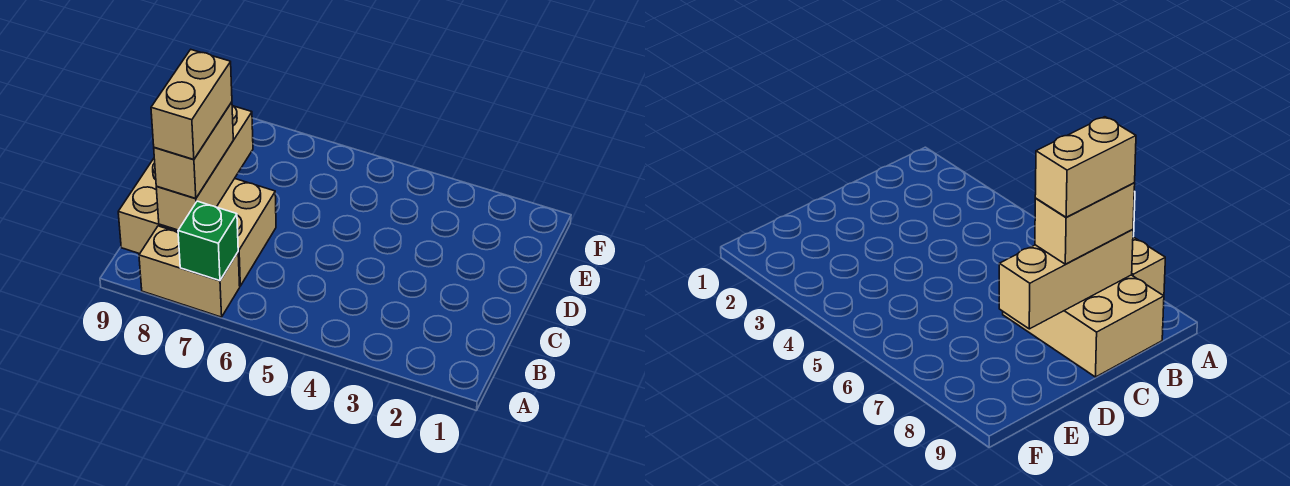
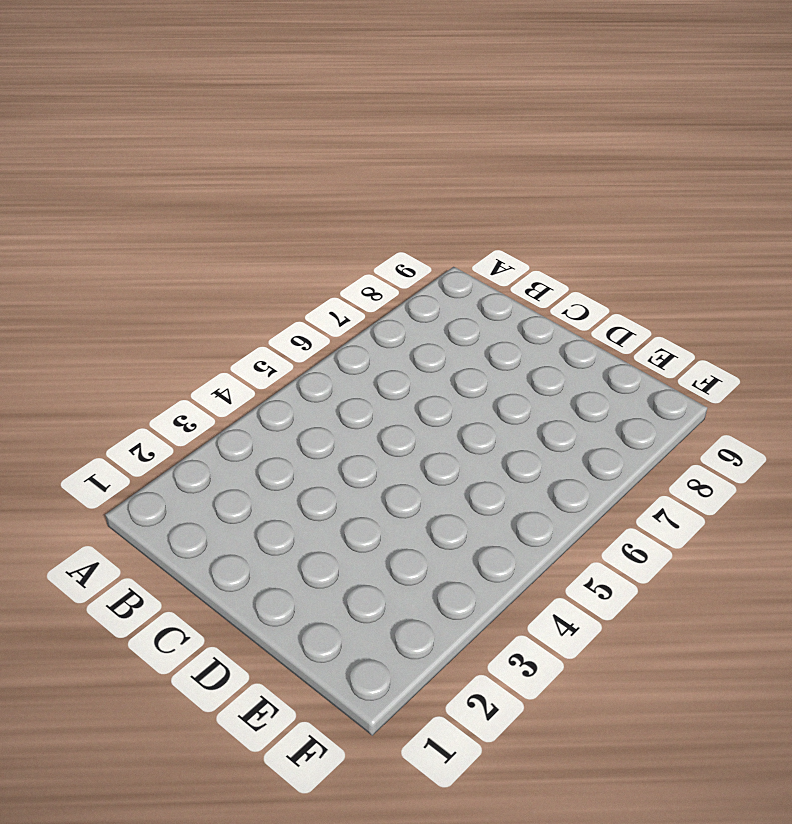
none -> tan brick A7:A8 level 1
none -> tan brick B7:C9 level 1

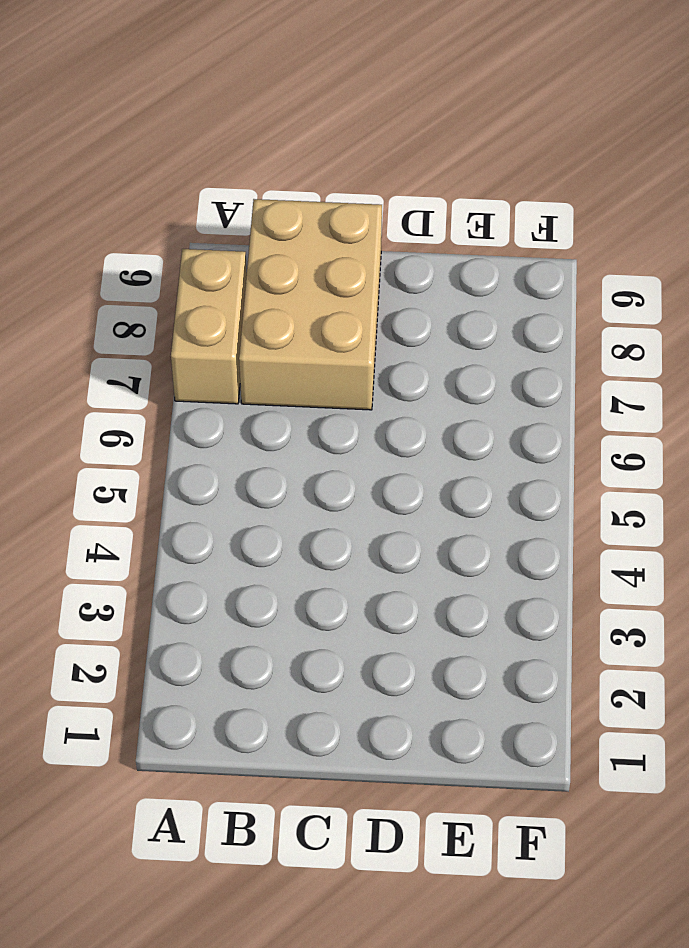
none -> green brick A7 level 2
none -> tan brick B8:D8 level 2

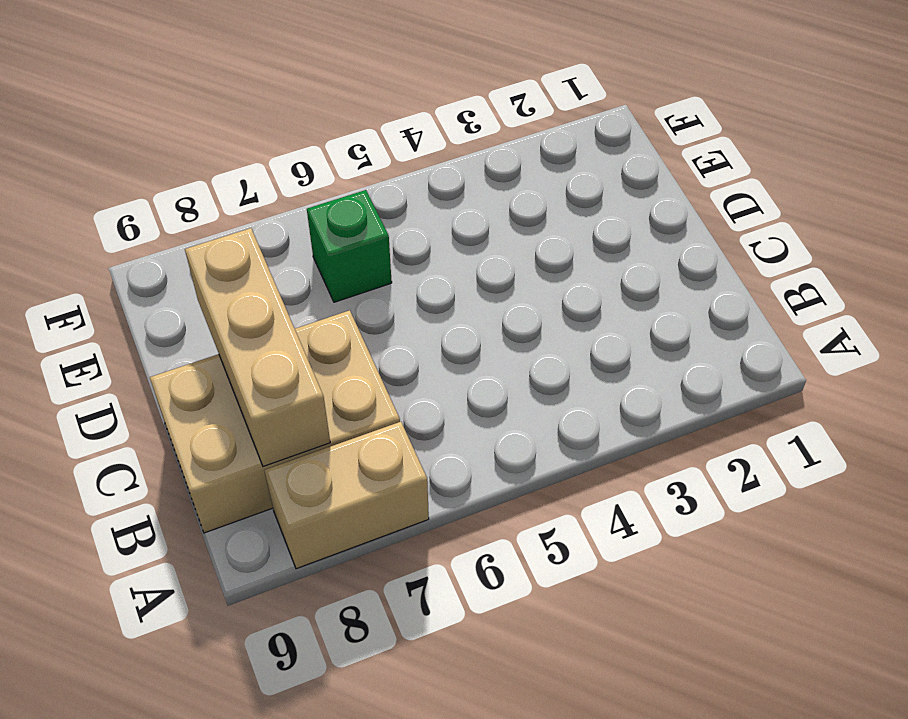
green brick E6 level 1 -> green brick A7 level 2
none -> tan brick B8:C8 level 3
none -> tan brick B8:C8 level 4

